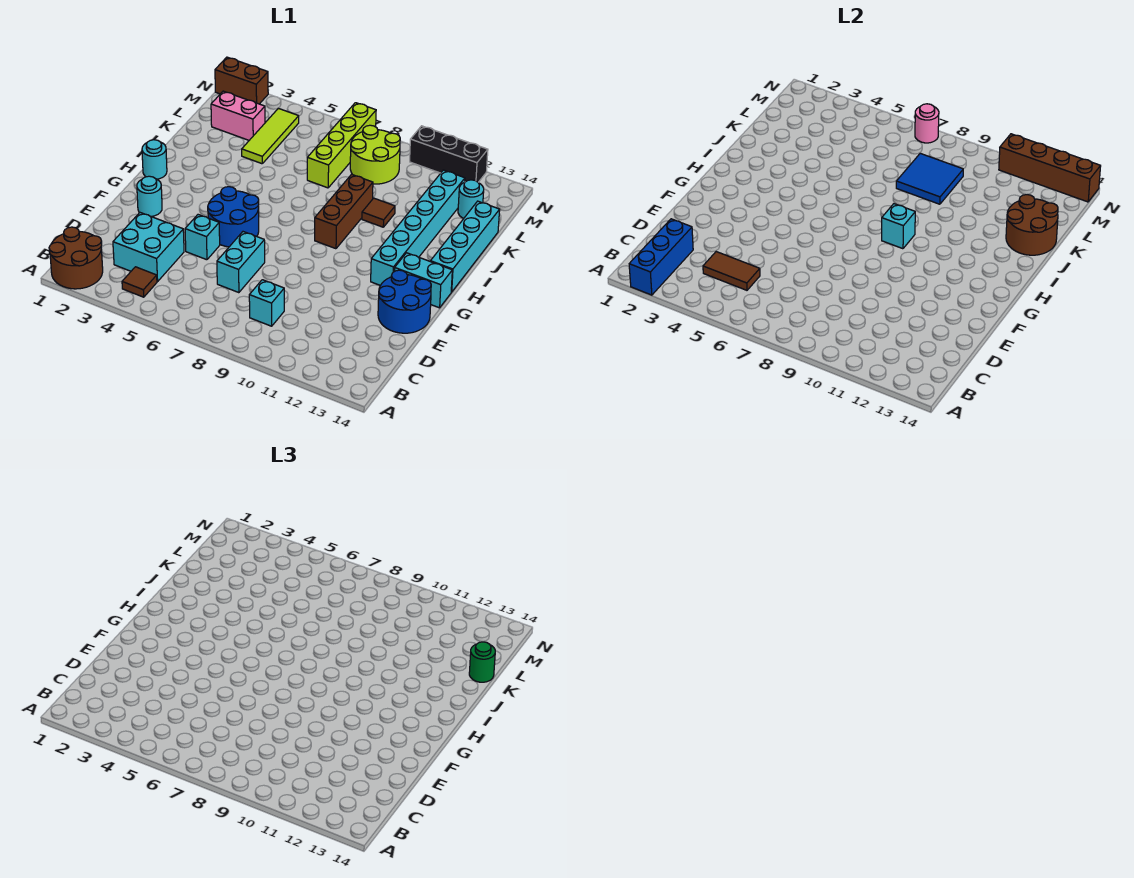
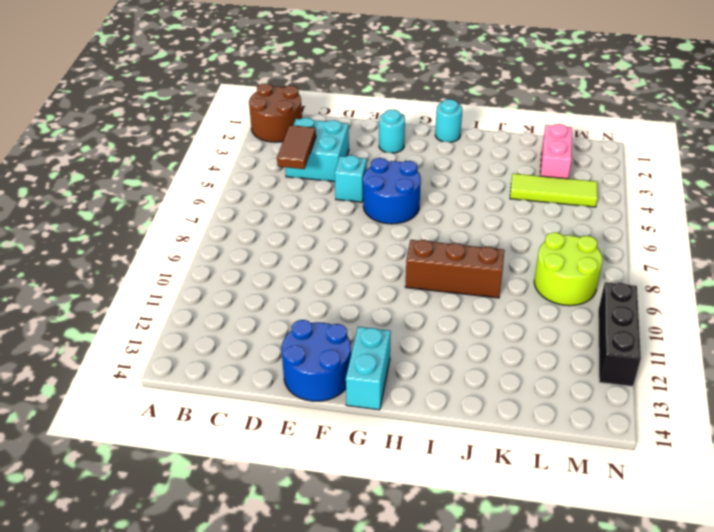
none -> brown tile B4 level 1
none -> cyan brick C9 level 1
none -> cyan brick D7:E7 level 1
none -> cyan brick G12:L12 level 1

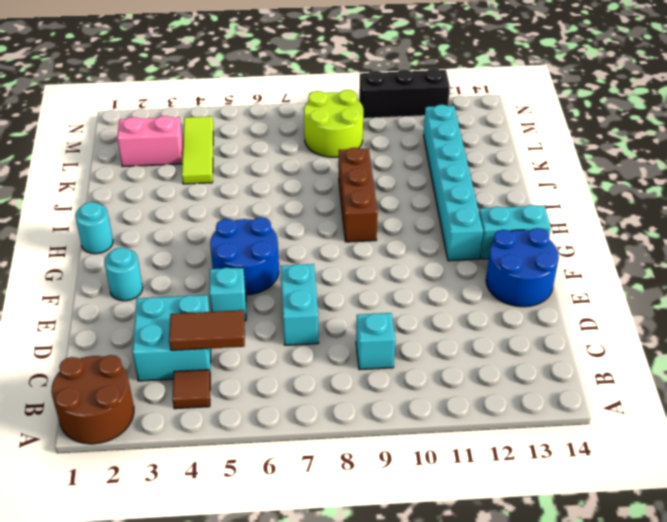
none -> cyan brick H14:K14 level 1
none -> brown tile J10 level 1
none -> lime brick K7:N7 level 1
none -> cyan round brick L13 level 1

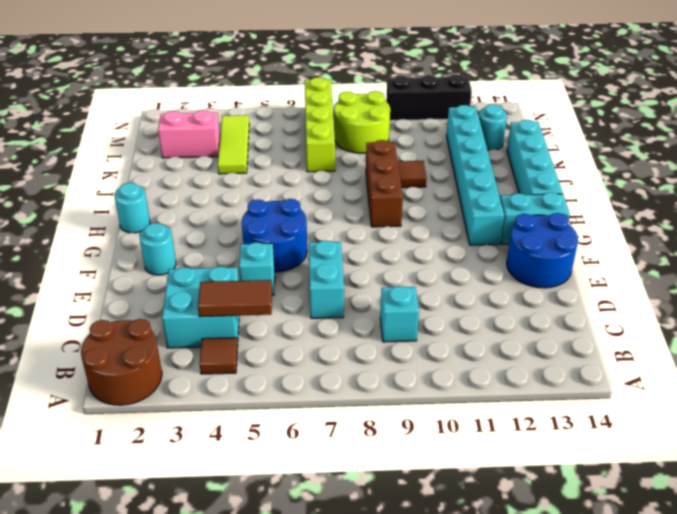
none -> brown brick N1:N2 level 1
none -> blue brick A2:C2 level 2
none -> cyan brick H9 level 2
none -> brown round brick J13:K14 level 2

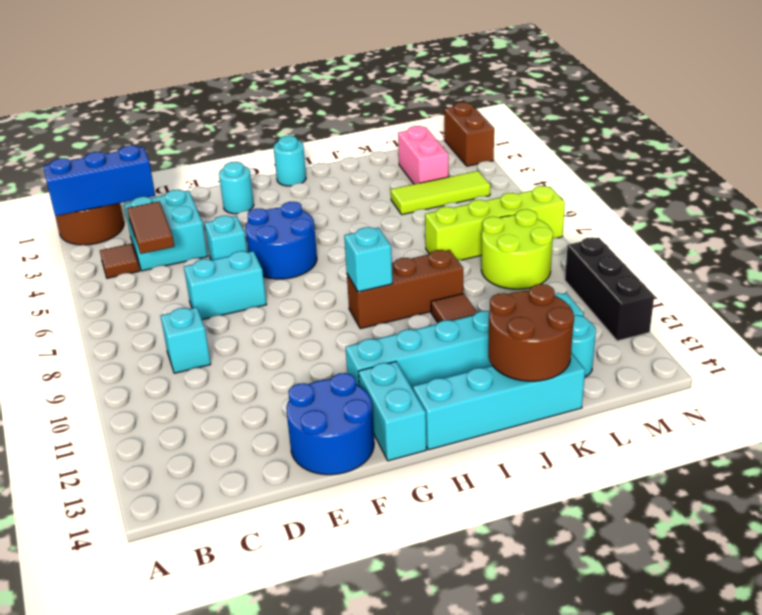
none -> blue tile K8:L9 level 2
none -> pink round brick N7 level 2
none -> brown brick N11:N14 level 2
none -> green round brick K14 level 3

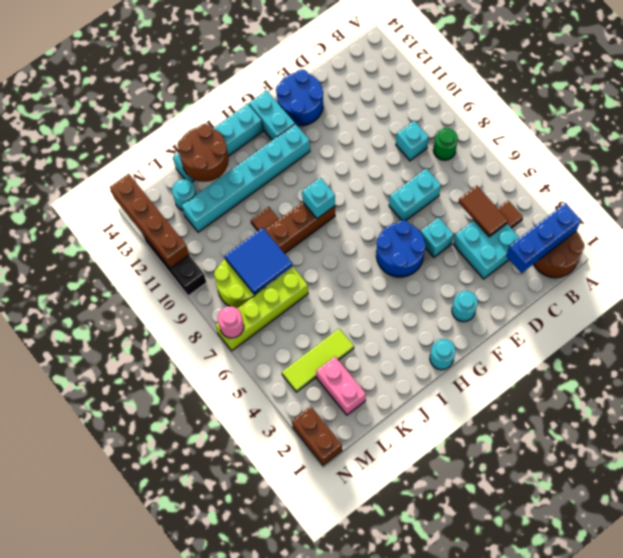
green round brick B8 level 1 -> green round brick K14 level 3

